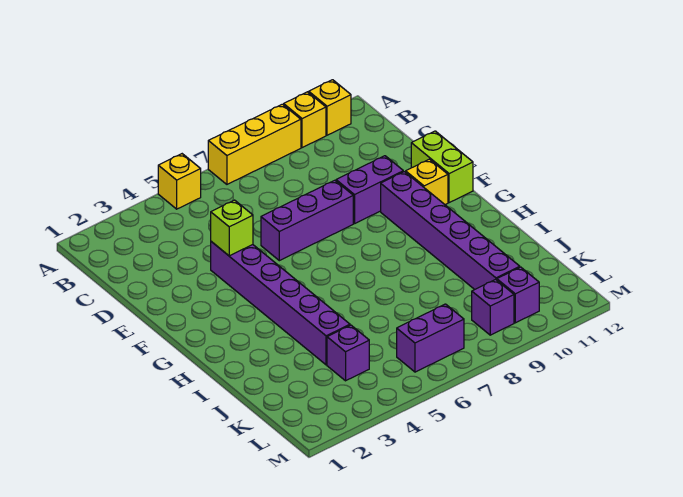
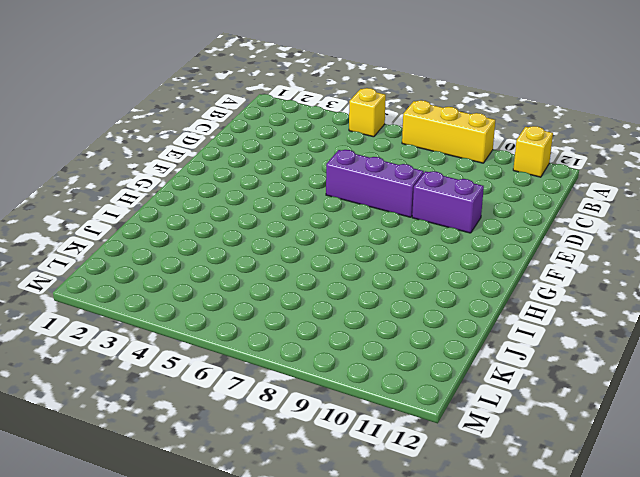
none -> yellow brick A10 level 1
none -> purple brick E4:J4 level 1
none -> lime brick E12:F12 level 1

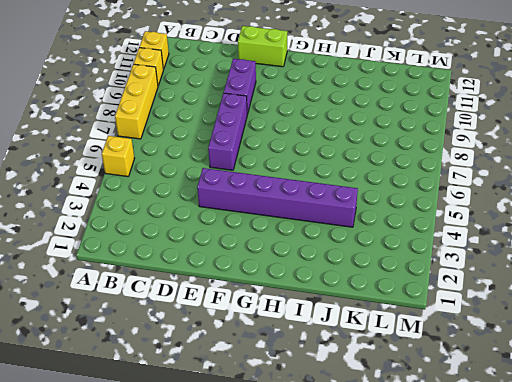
none -> purple brick F10:K10 level 1
none -> yellow brick F11 level 1
none -> purple brick K4 level 1

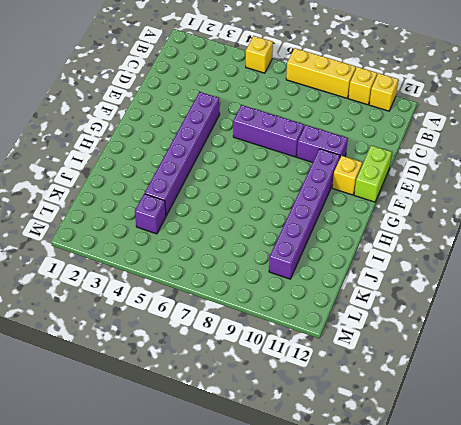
none -> purple brick L6:L7 level 1
none -> purple brick L9 level 1
none -> purple brick L10 level 1

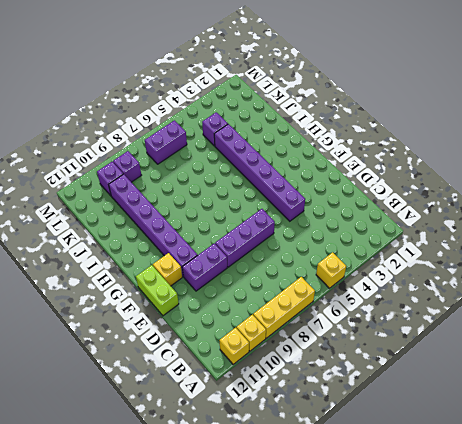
none -> lime brick E4 level 2

